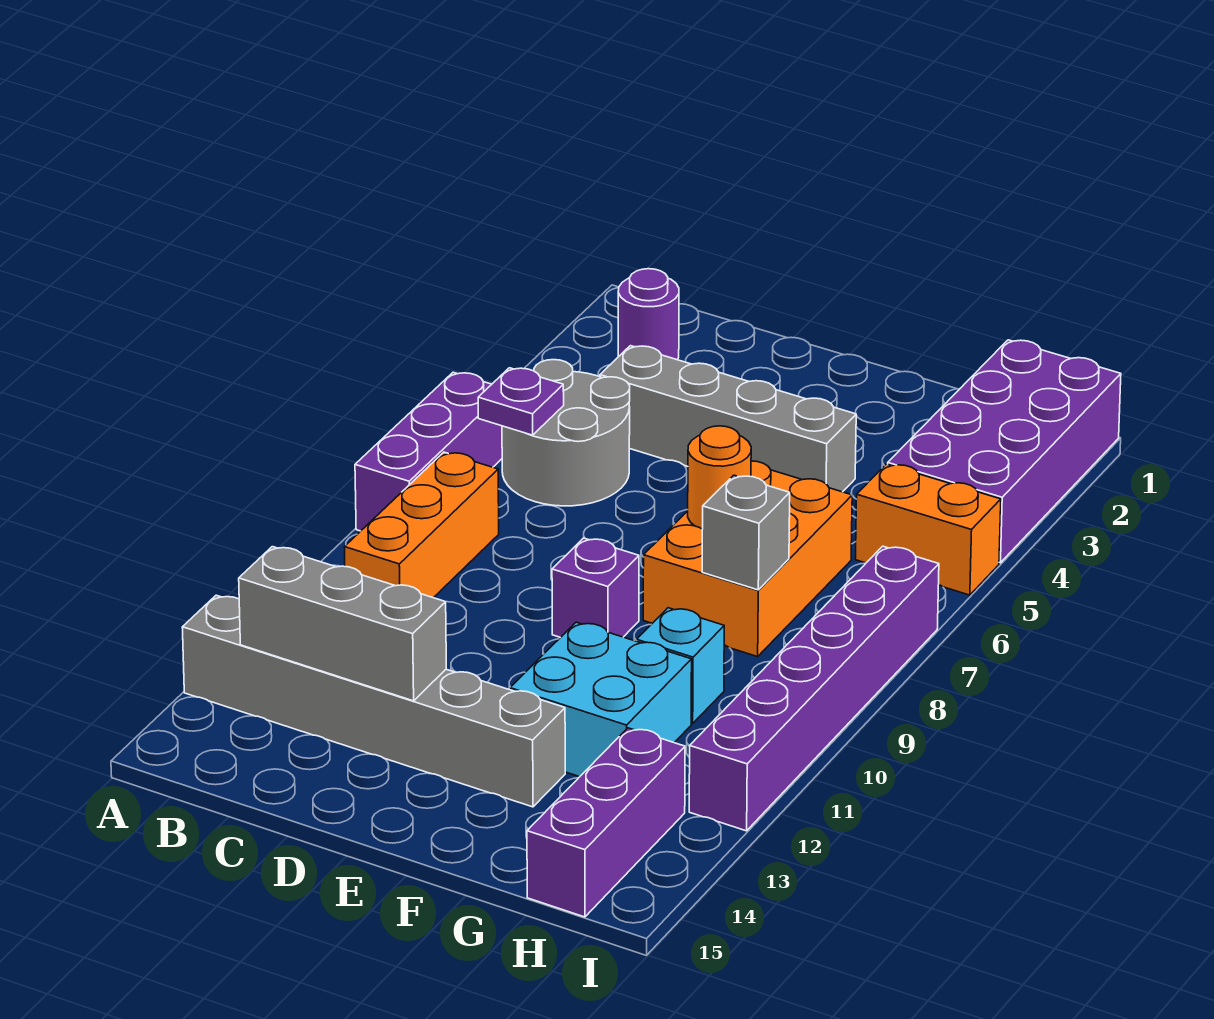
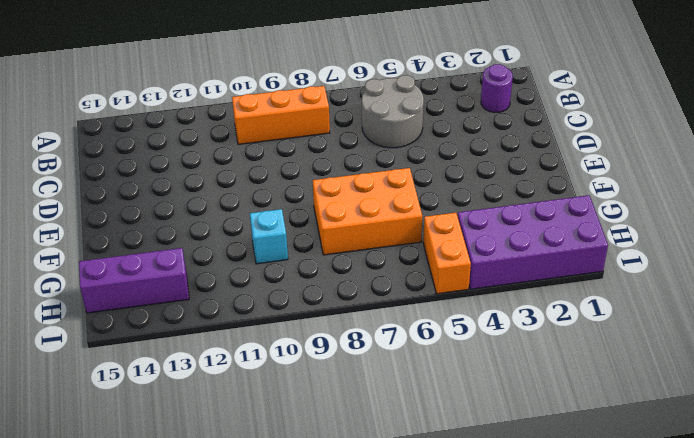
none -> purple brick A6:A8 level 1
none -> grey brick A13:F13 level 1
none -> grey brick C4:F4 level 1

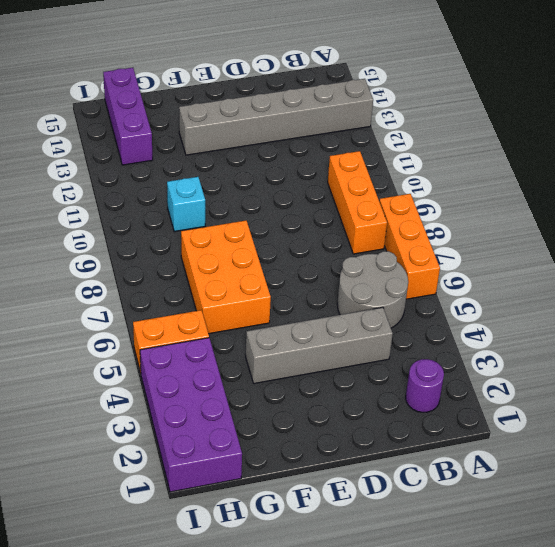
orange brick A6:A8 level 1 -> purple brick A6:A8 level 1
none -> purple brick E9 level 1
none -> cyan brick F11:G12 level 1
none -> purple brick I7:I12 level 1

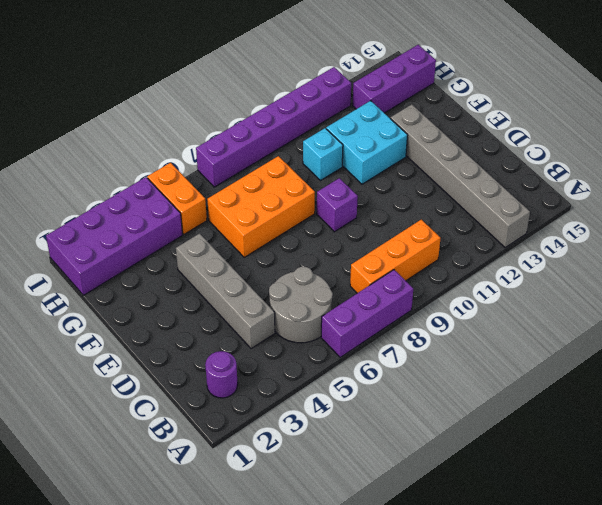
none -> purple plate B6 level 2
none -> grey brick B13:D13 level 2
none -> orange round brick F7 level 2

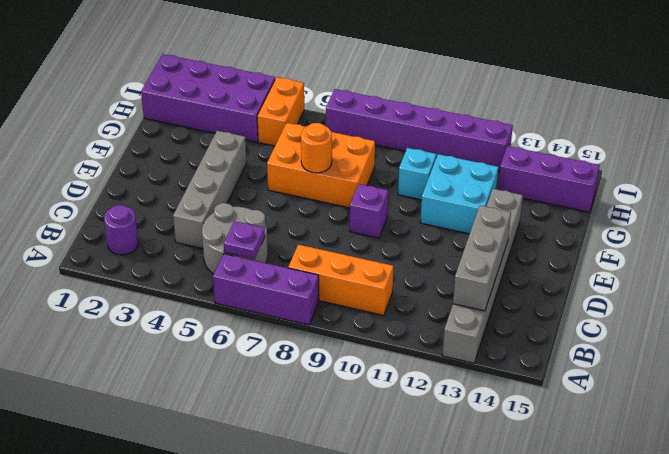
none -> grey brick G8 level 2

